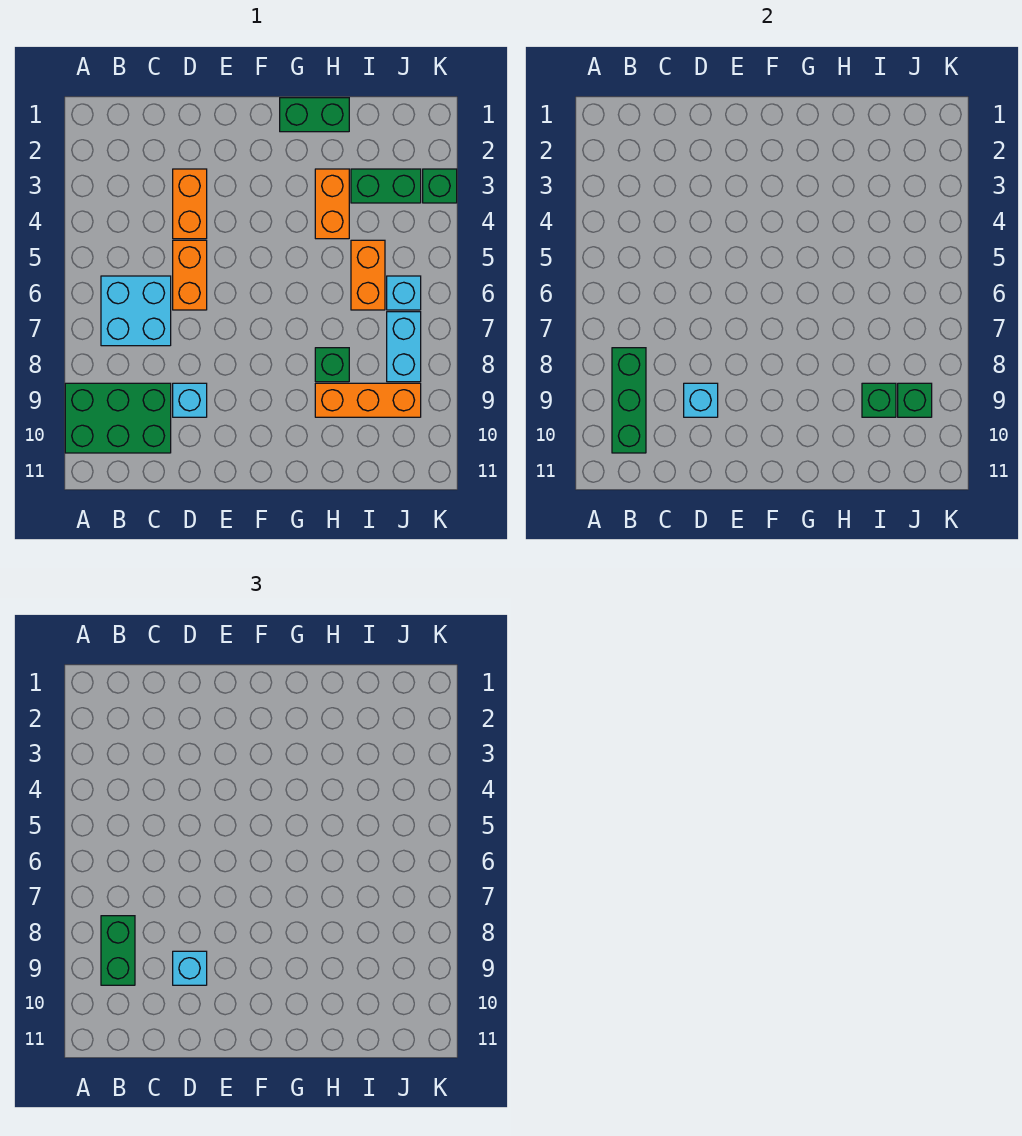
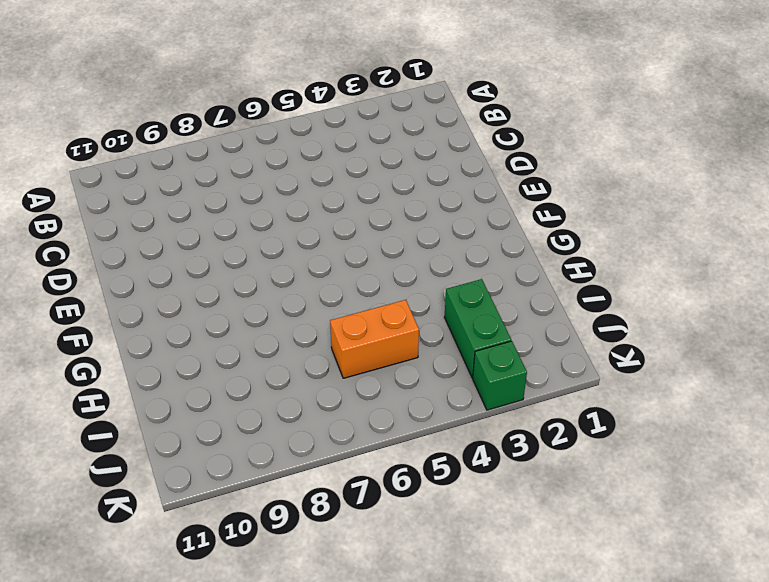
none -> green brick A9:C10 level 1
none -> cyan brick B6:C7 level 1
none -> orange brick D3:D4 level 1

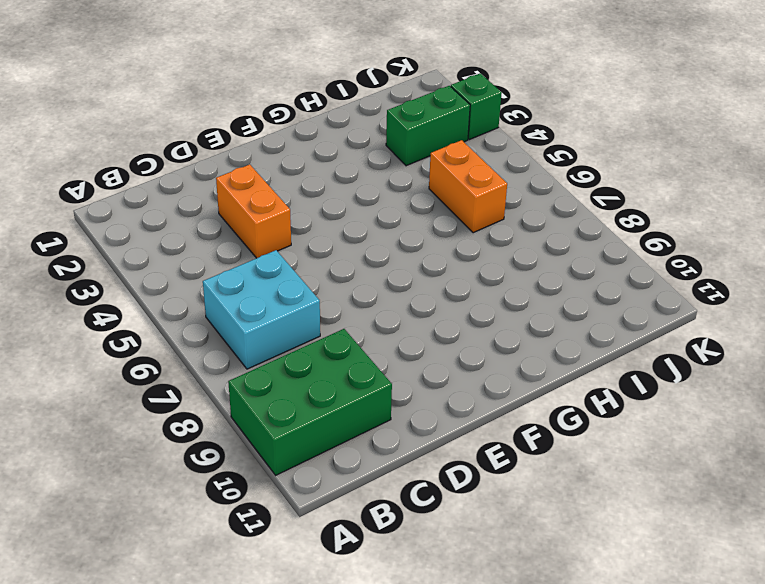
none -> orange brick D5:D6 level 1
none -> cyan brick D9 level 1
none -> green brick G1:H1 level 1

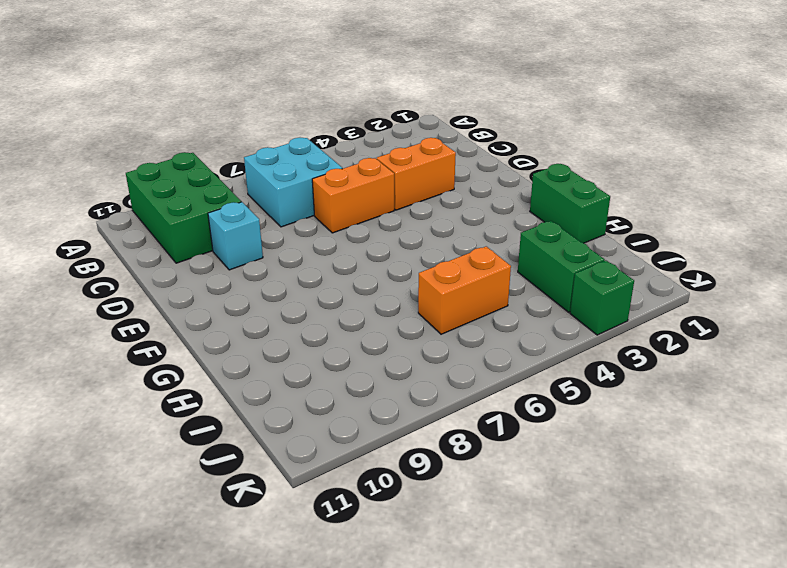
none -> orange brick H3:H4 level 1
none -> green brick H8 level 1
none -> orange brick H9:J9 level 1

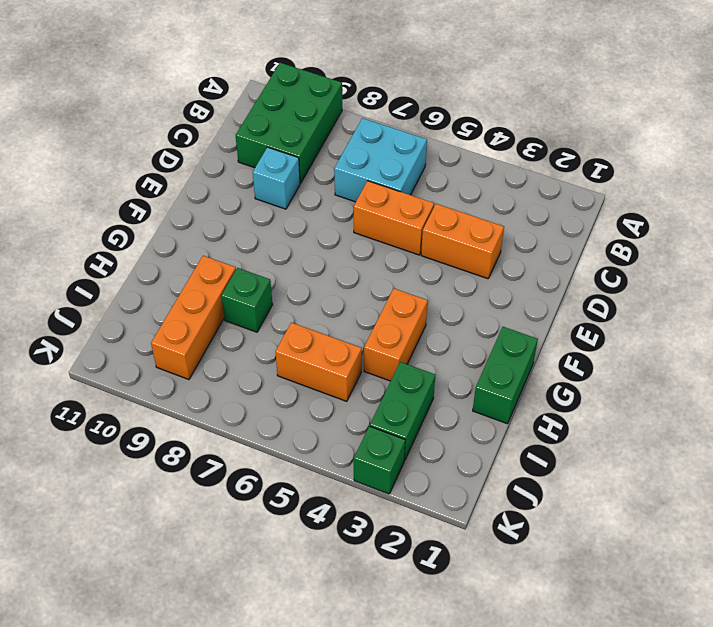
orange brick G4:H4 level 1 -> orange brick H3:H4 level 1
none -> cyan brick J6 level 1
none -> cyan brick J7:J8 level 1
none -> green brick B8:B10 level 2

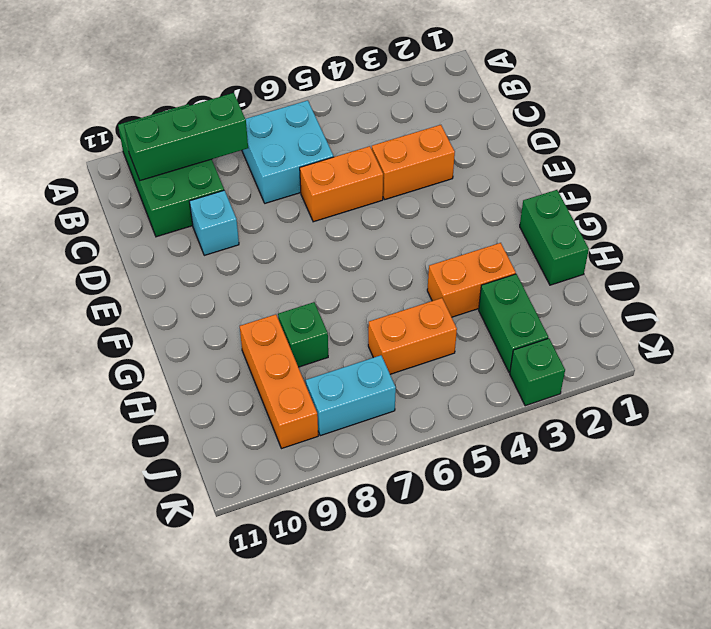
none -> cyan brick J6 level 1
none -> cyan brick D9 level 2
none -> green brick I9 level 2

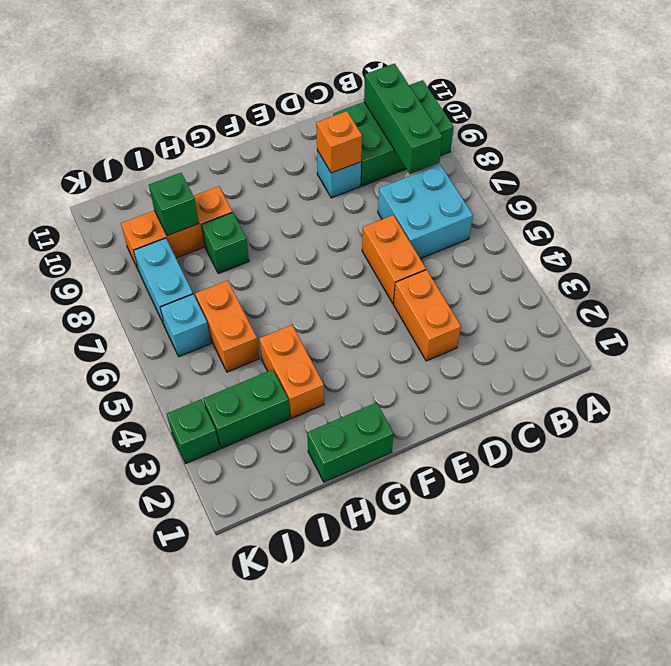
orange brick D9 level 2 -> cyan brick D9 level 2
none -> green brick J9 level 2
none -> green brick B8:B9 level 3
none -> cyan brick D9 level 3

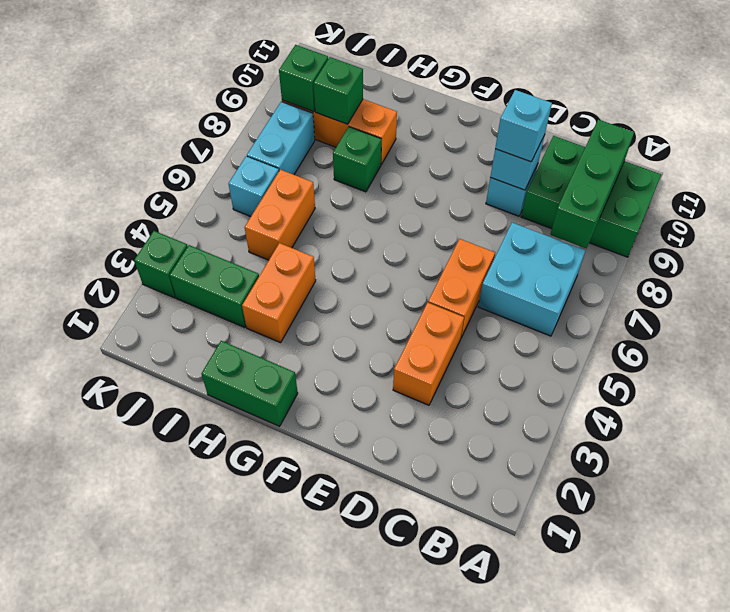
none -> green brick B8:B9 level 3

